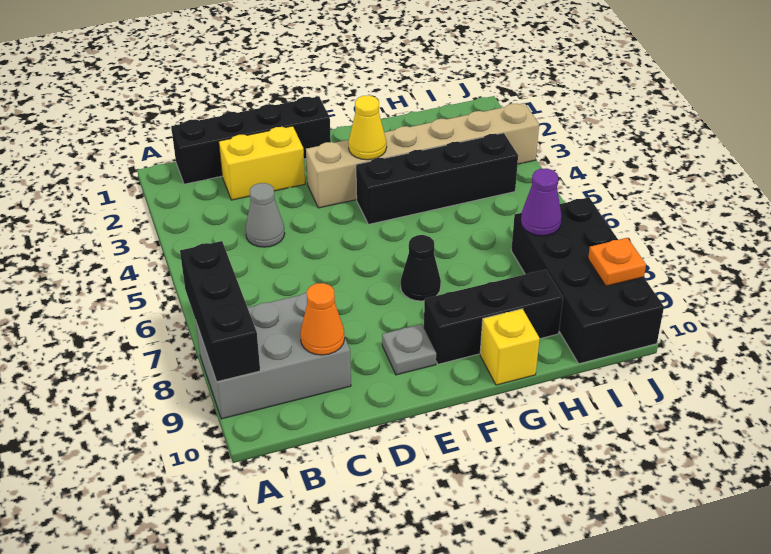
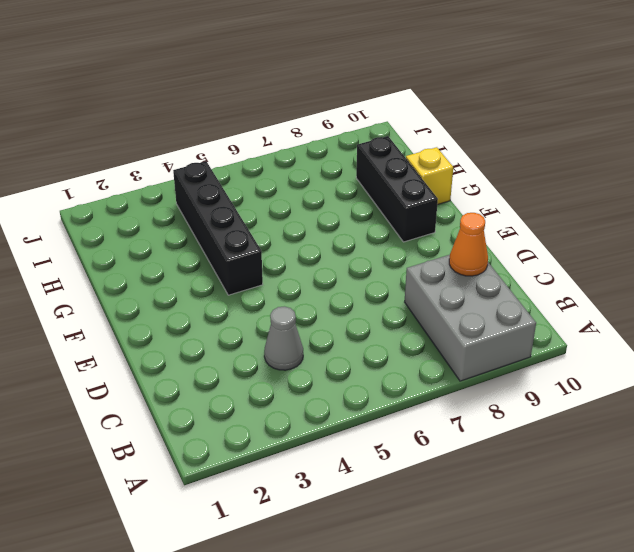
none -> black brick B1:E1 level 1
none -> yellow brick C2:D2 level 1
none -> tan brick E3:J3 level 1

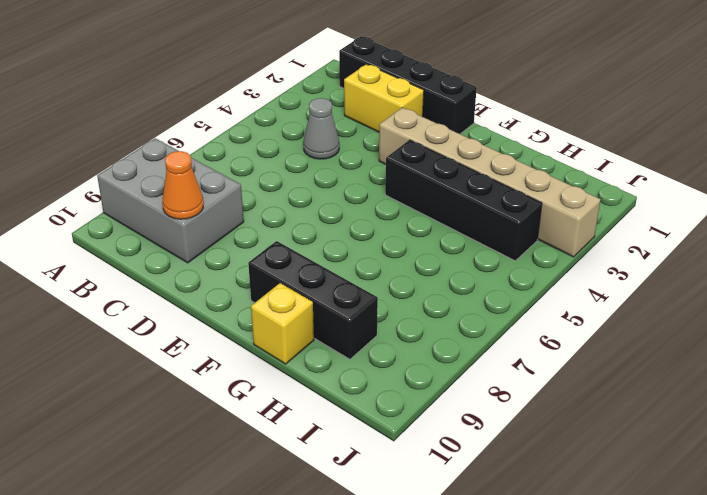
none -> grey plate E9 level 1
none -> black cone F7 level 1
none -> black brick I7:J10 level 1

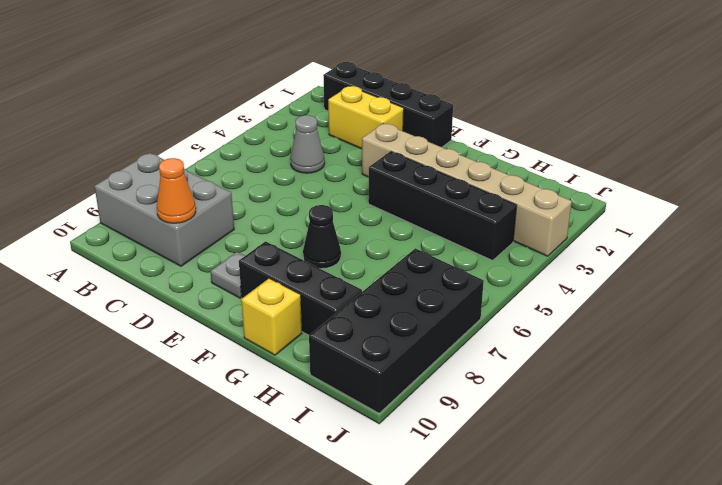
none -> black brick A7:A9 level 2
none -> yellow cone F3 level 2
none -> purple cone I7 level 2

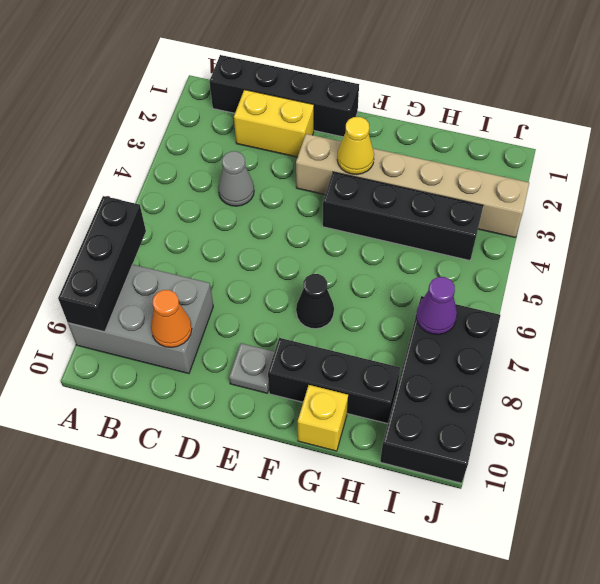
none -> orange plate J9 level 2

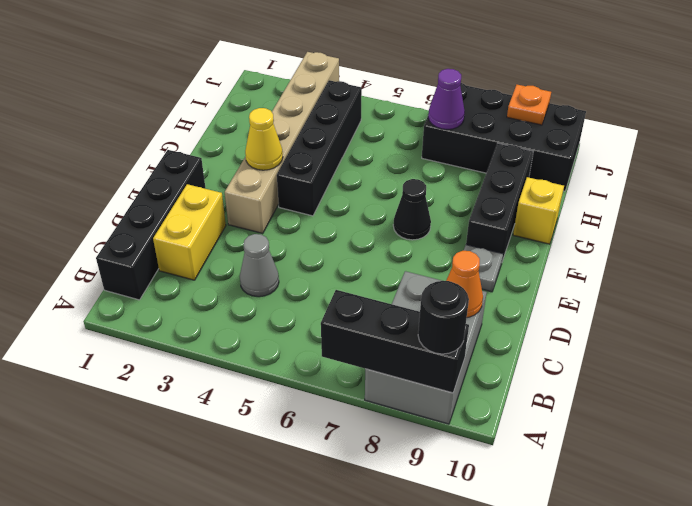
black round brick A9 level 3 -> none

